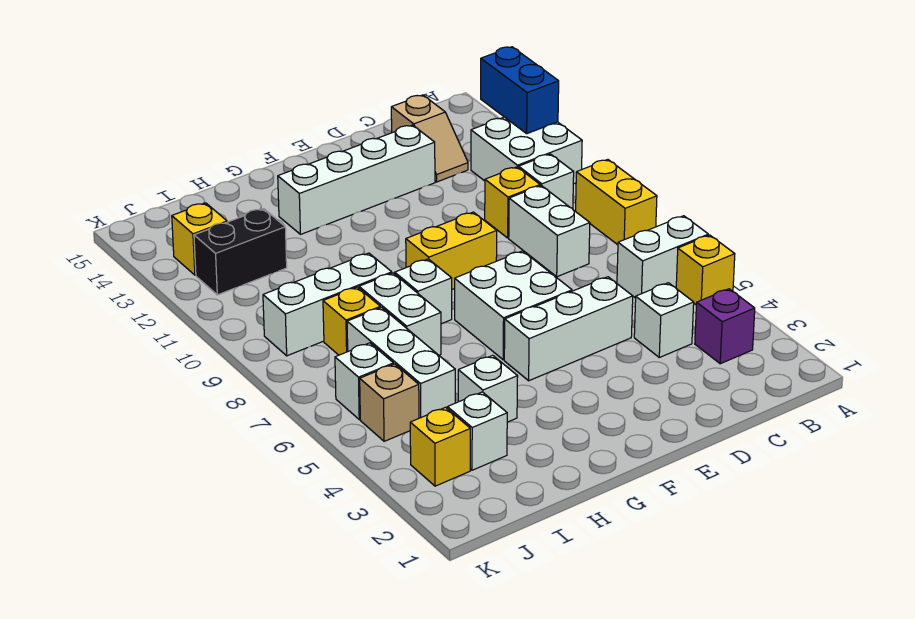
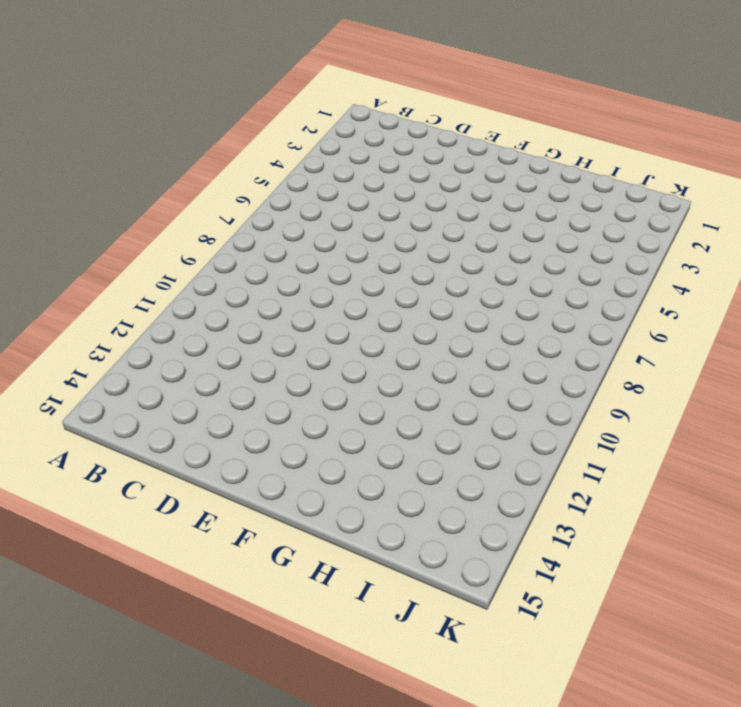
none -> yellow brick A5 level 1
none -> white brick A6:B6 level 1
none -> yellow brick A8:A9 level 1

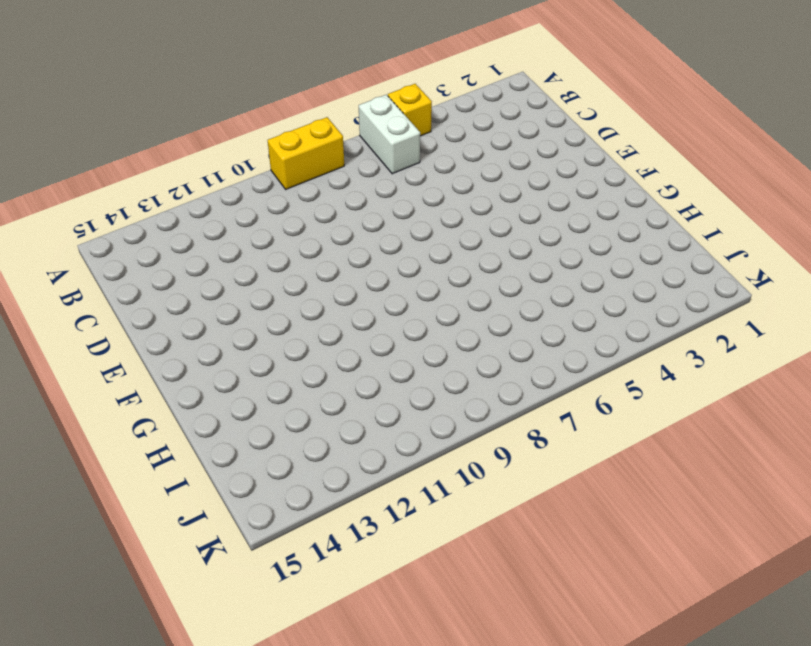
none -> white brick A11:B12 level 1
none -> purple brick B3 level 1
none -> white brick B10 level 1

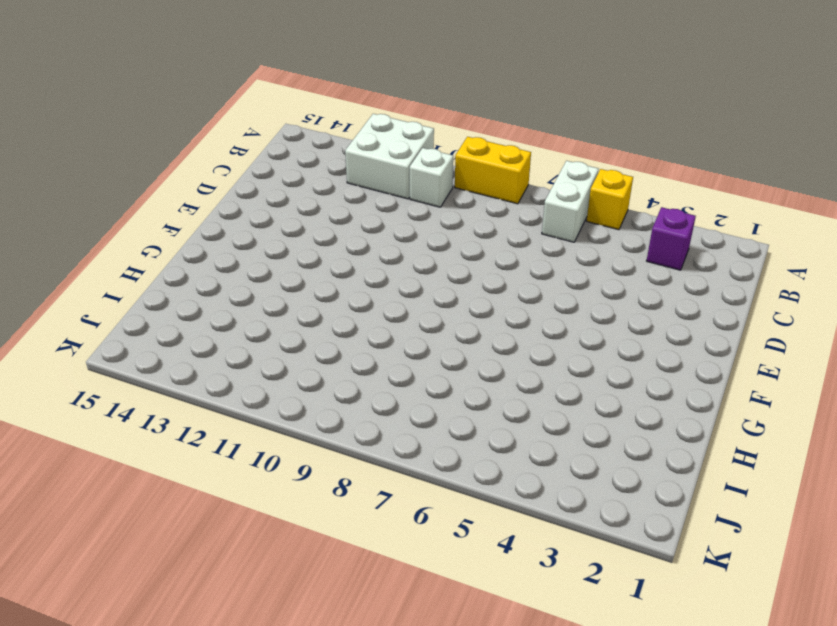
none -> white brick C4 level 1
none -> white brick C8:C9 level 1
none -> yellow brick C10 level 1

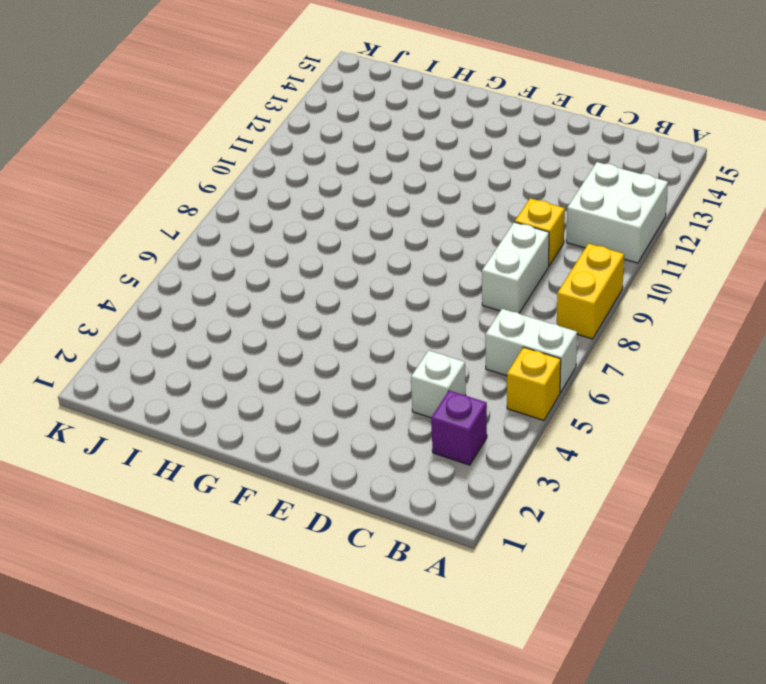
none -> white brick B10 level 1
none -> tan slope C13:C14 level 1 top 14
none -> white brick D5:F5 level 1

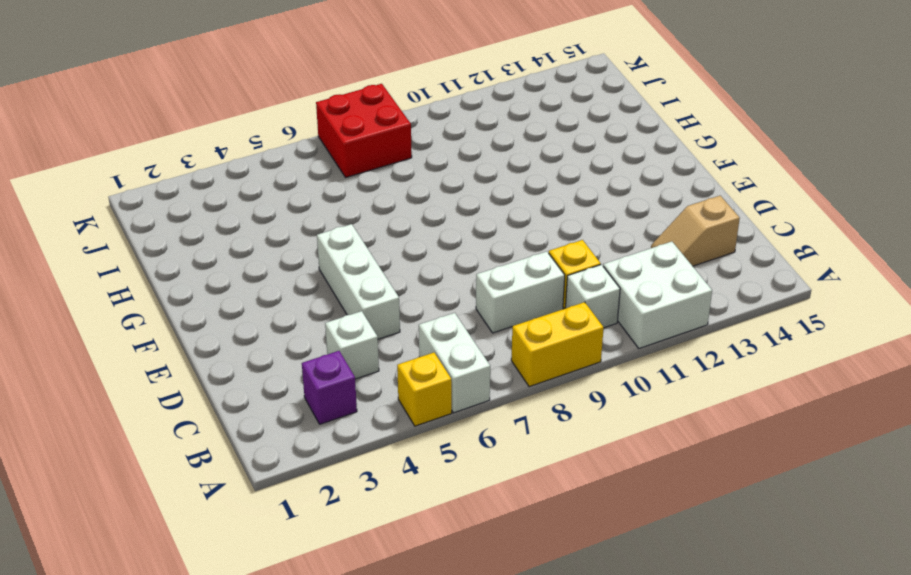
red brick J7:K8 level 1 -> none
none -> white brick D13:G13 level 1
none -> white brick E6:F7 level 1
none -> yellow brick E9:F9 level 1

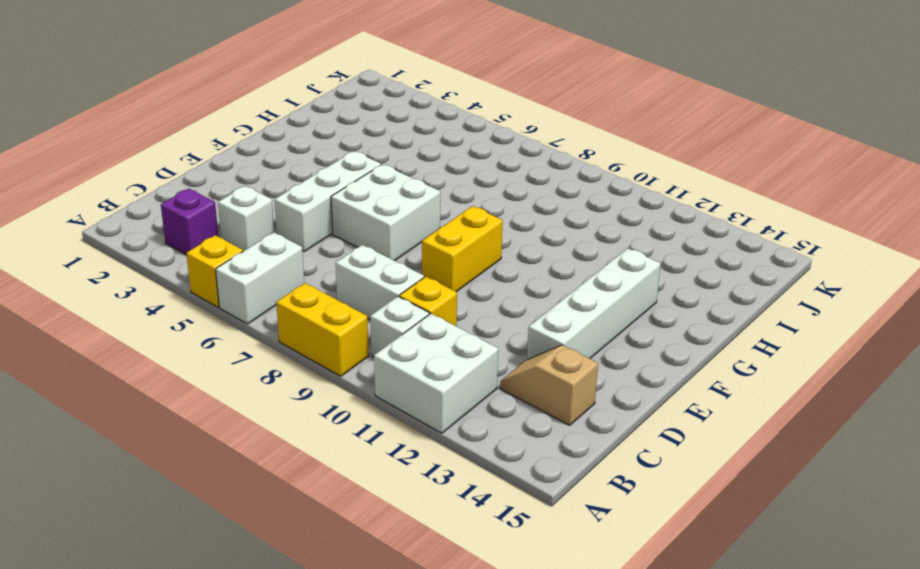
none -> white brick G8 level 1
none -> white brick H4 level 1
none -> white brick H7:H8 level 1

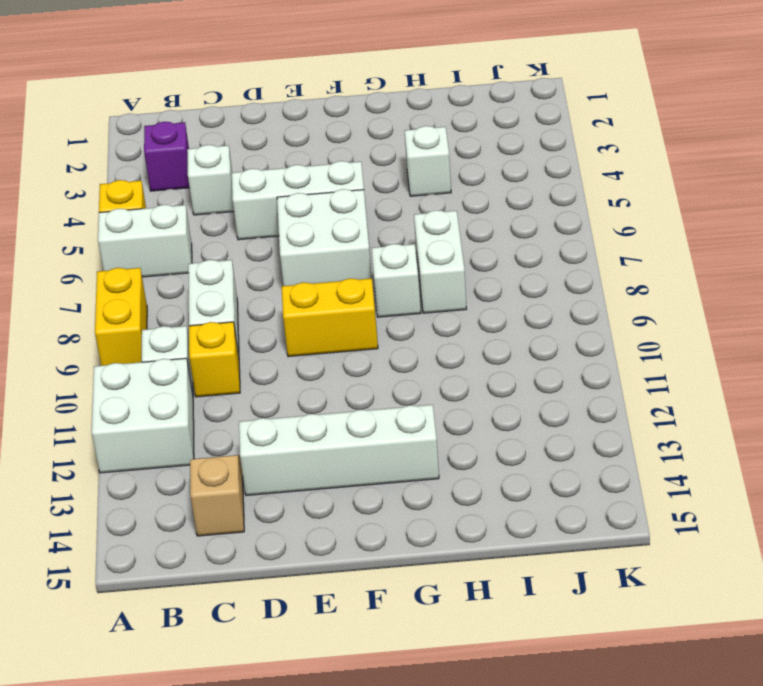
none -> white brick H9:J9 level 1
none -> white brick I3 level 1
none -> white brick I5:I7 level 1

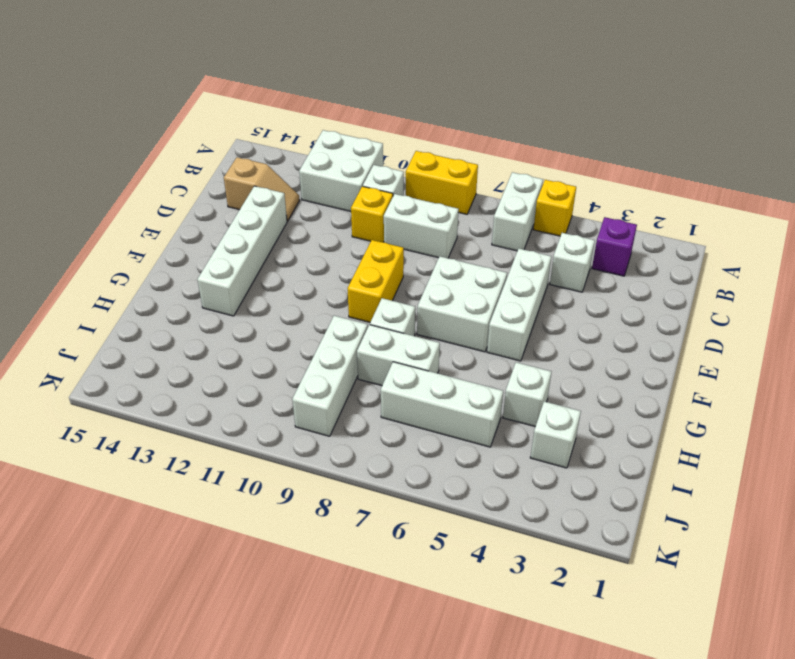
none -> yellow brick I8 level 1
none -> black brick I12:J12 level 1
none -> yellow brick J3 level 1

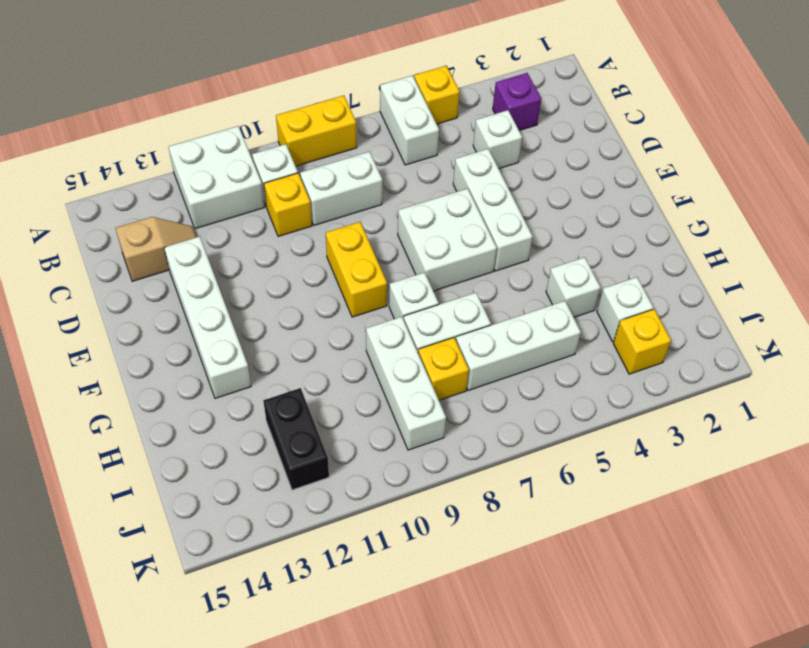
none -> tan brick J5 level 1
none -> white brick J6 level 1
none -> yellow brick J13 level 1

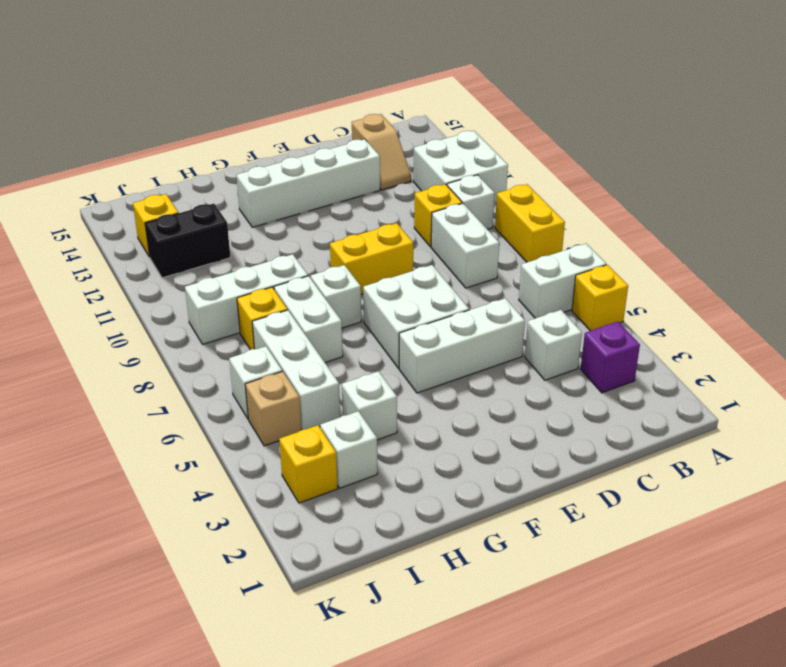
none -> blue brick A12:A13 level 2

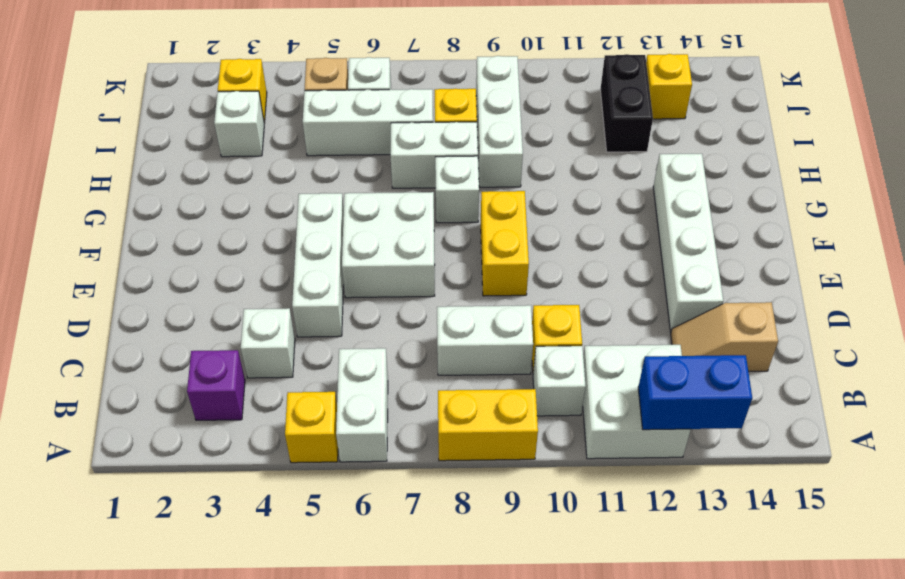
none -> white brick H4 level 1

